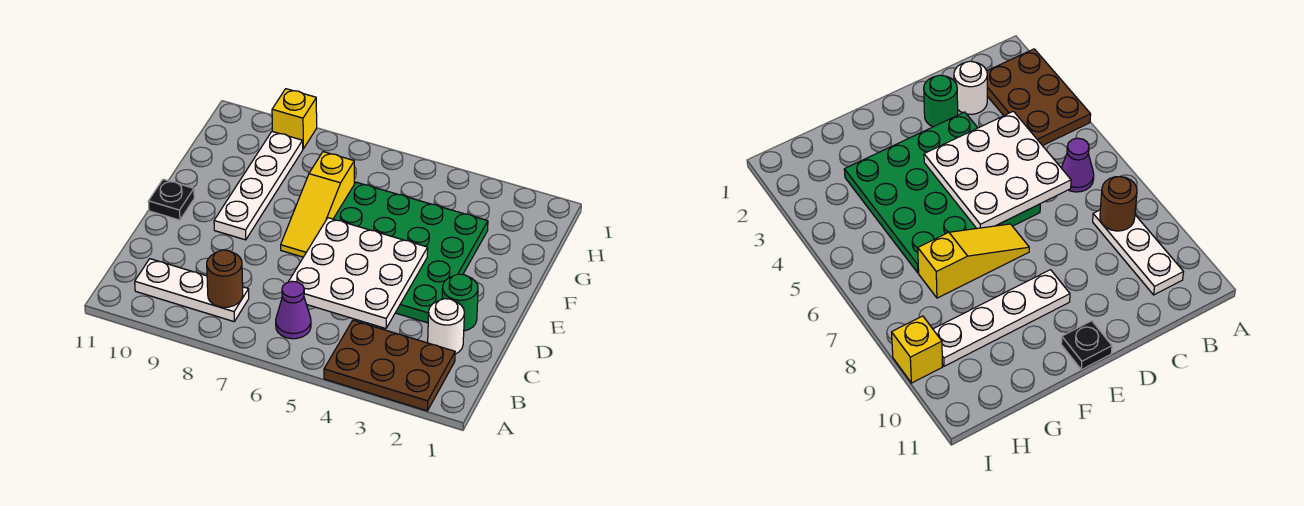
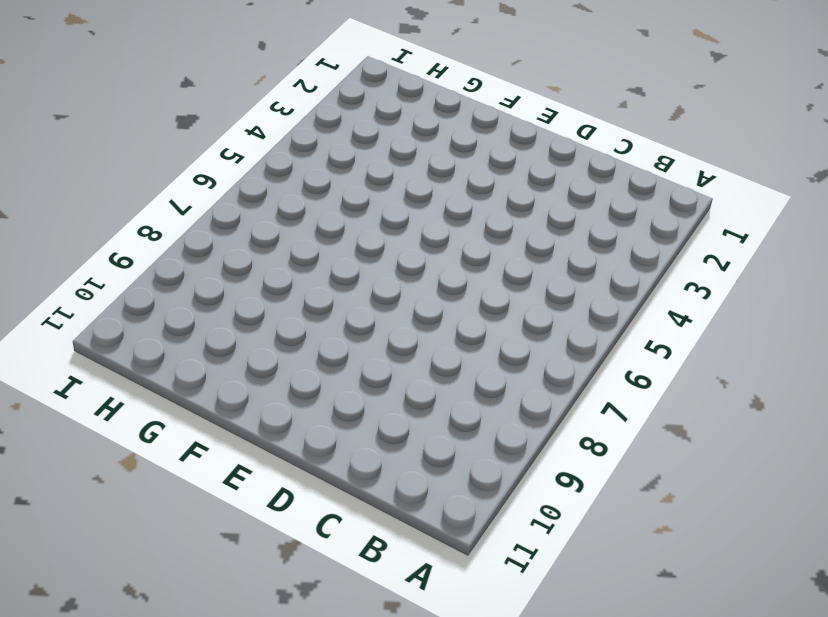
none -> brown plate A2:B4 level 1
none -> purple cone B6 level 1
none -> white plate B8:B10 level 1

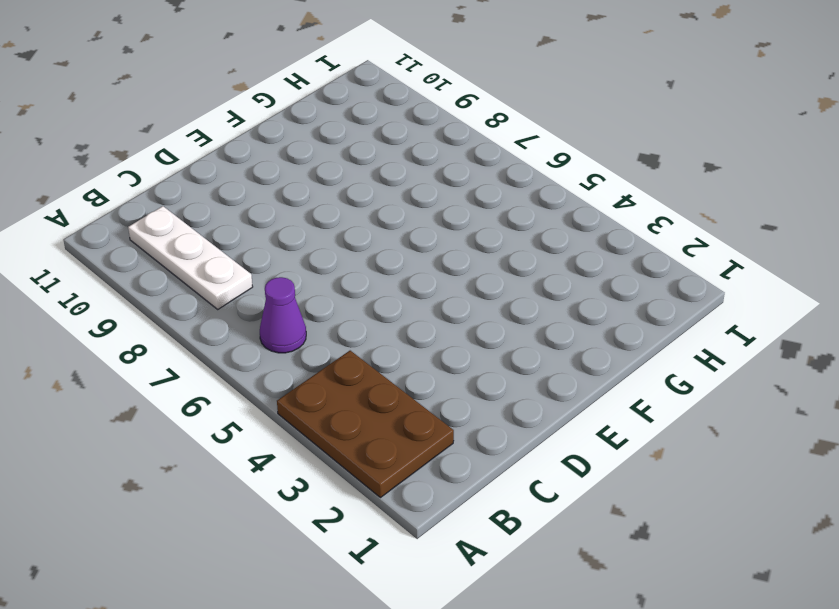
none -> white round brick C2 level 1
none -> green round brick D2 level 1
none -> green plate D3:G6 level 1

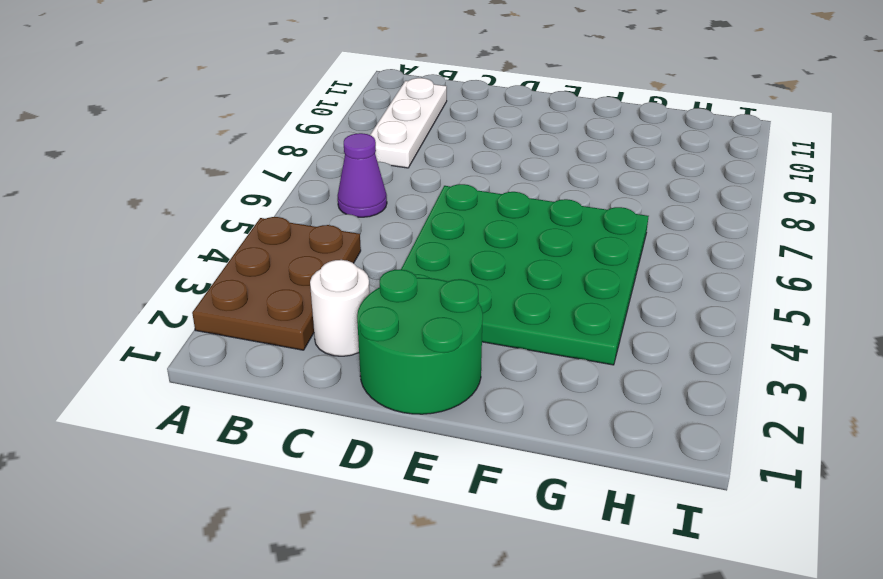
green round brick D1:E2 level 1 -> green round brick D2 level 1
none -> yellow slope E7:G7 level 1 top G
none -> white plate E9:H9 level 1
none -> black plate E11 level 1

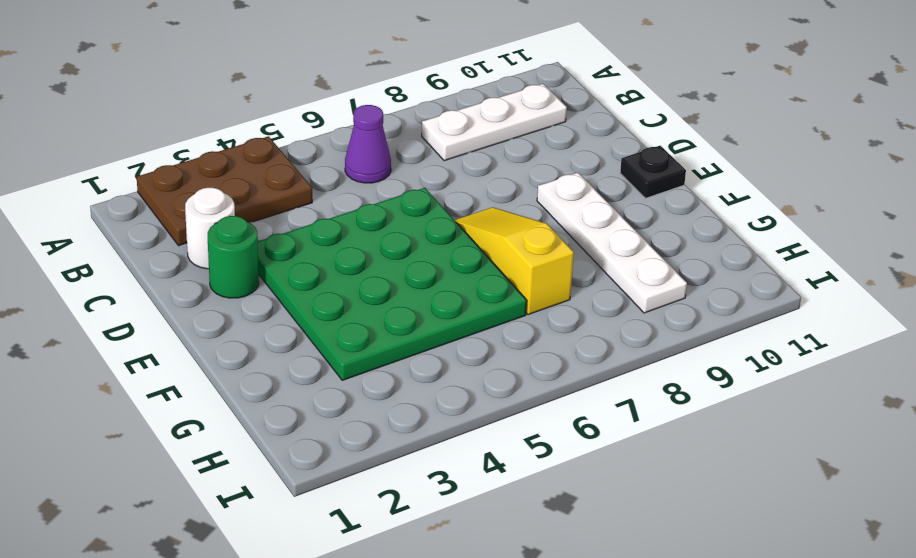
none -> yellow brick I9 level 1
none -> brown round brick B8 level 2
none -> white plate C4:E6 level 2

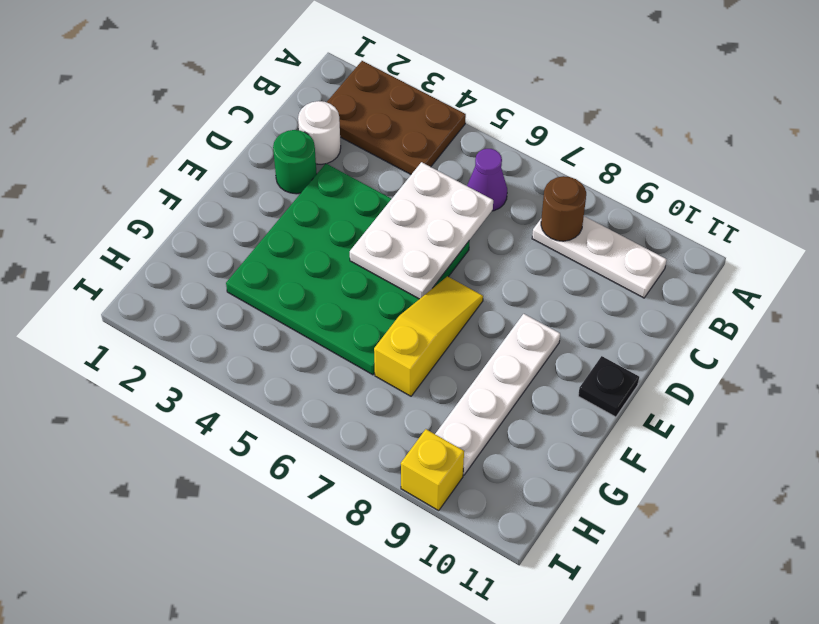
white plate C5:E6 level 2 -> white plate C4:E6 level 2

